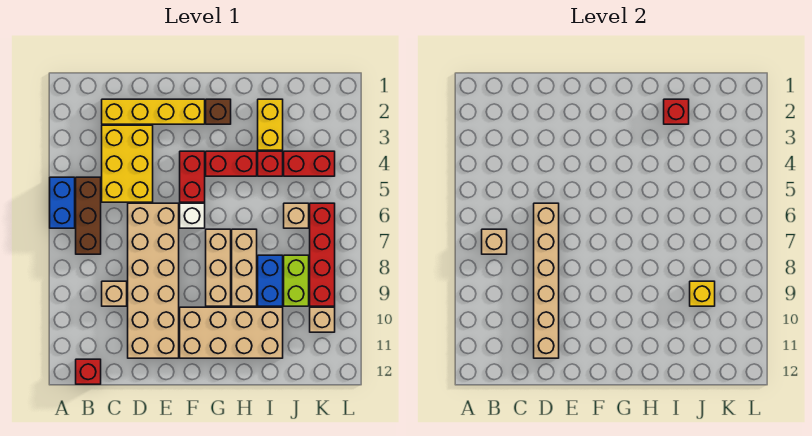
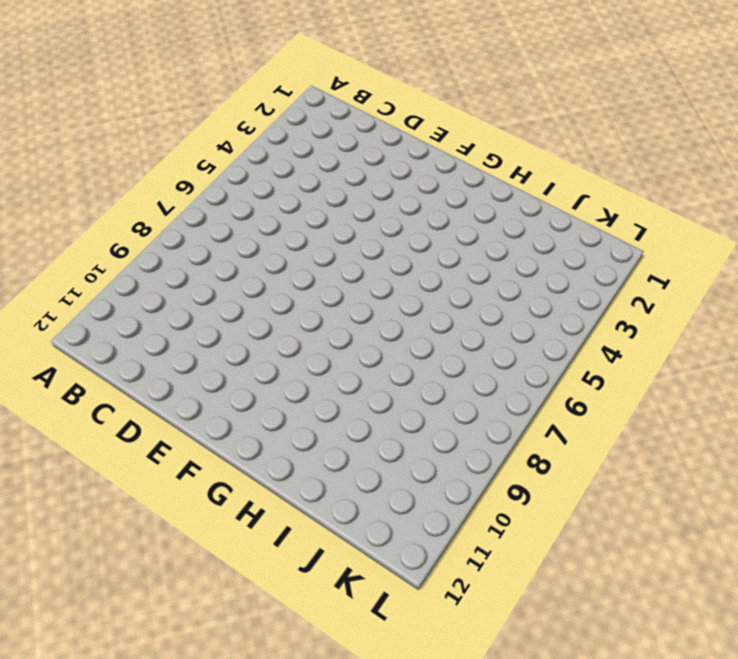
none -> blue brick A5:A6 level 1
none -> brown brick B5:B7 level 1
none -> red brick B12 level 1

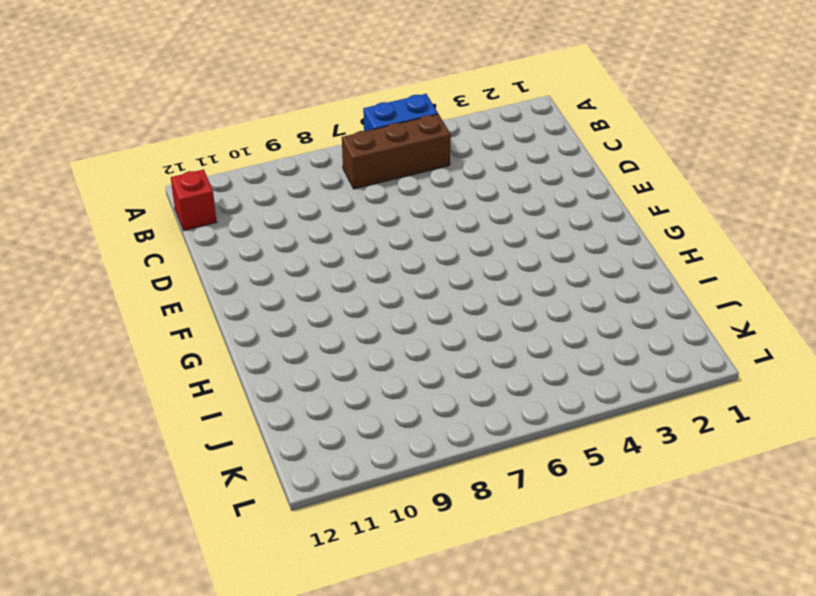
none -> yellow brick C2:F2 level 1
none -> yellow brick C3:D5 level 1
none -> tan brick C9 level 1

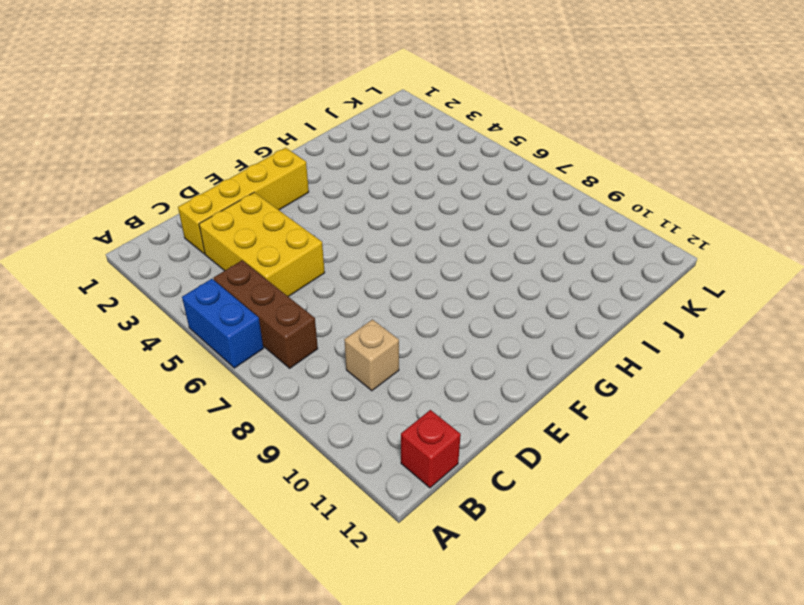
none -> tan brick D6:E11 level 1
none -> red brick F4:F5 level 1
none -> white brick F6 level 1

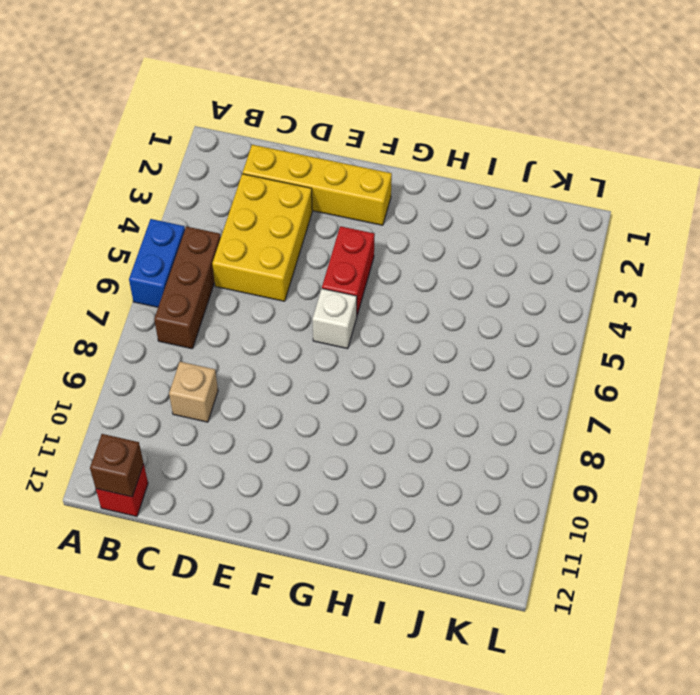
brown brick B12 level 2 -> brown brick G2 level 1
none -> tan brick D6:E11 level 1
none -> tan brick F10:I11 level 1
none -> red brick G4:H4 level 1

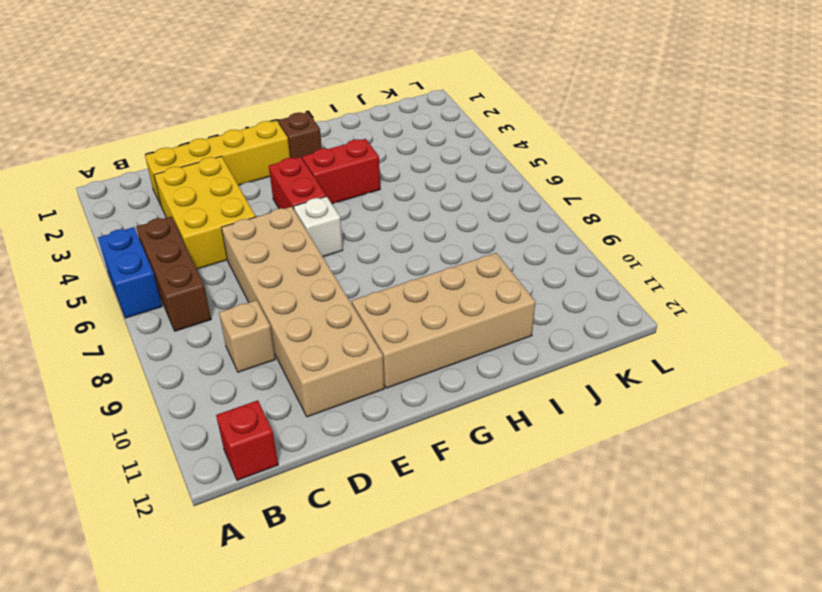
none -> tan brick G7:G9 level 1
none -> tan brick H7:H9 level 1
none -> yellow brick I2:I3 level 1

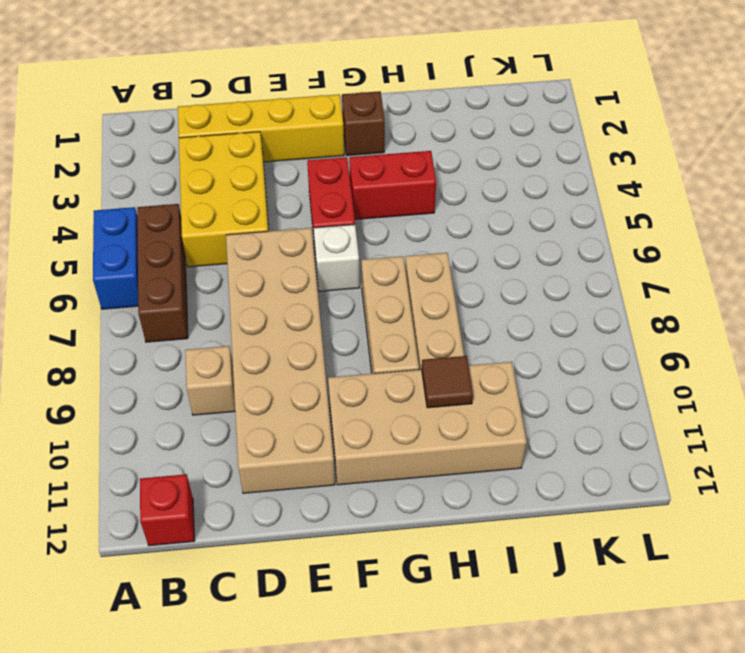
brown tile H10 level 2 -> none
none -> yellow brick I2:I3 level 1
none -> red brick I4 level 1
none -> blue brick I8:I9 level 1

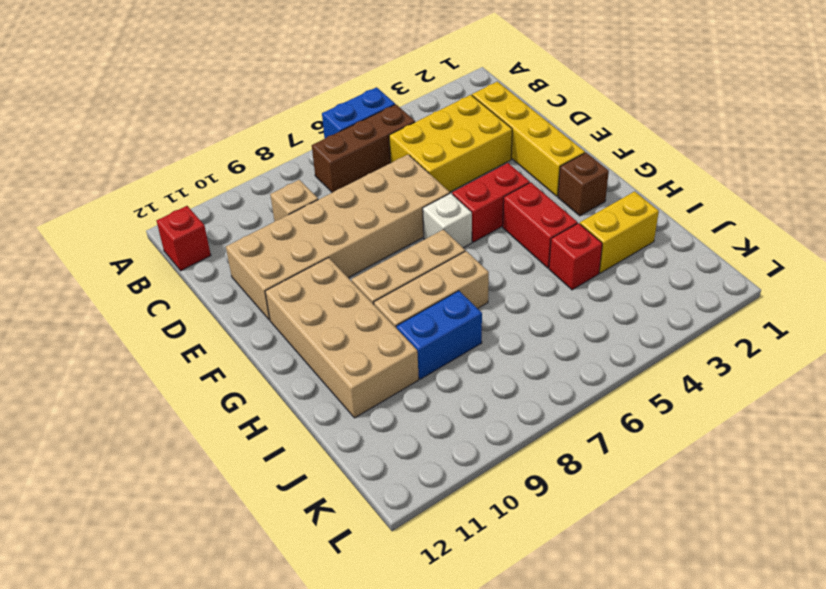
none -> red brick J4:K4 level 1
none -> tan brick J6 level 1
none -> lime brick J8:J9 level 1

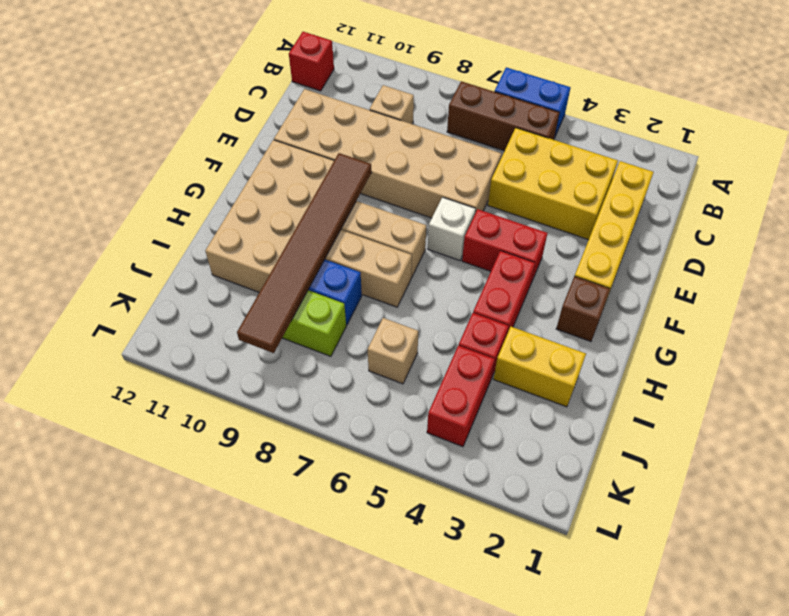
brown tile F9:K9 level 2 -> yellow brick J9 level 2
none -> red brick K6:K9 level 1
none -> tan brick K10 level 1
none -> tan brick B7 level 2

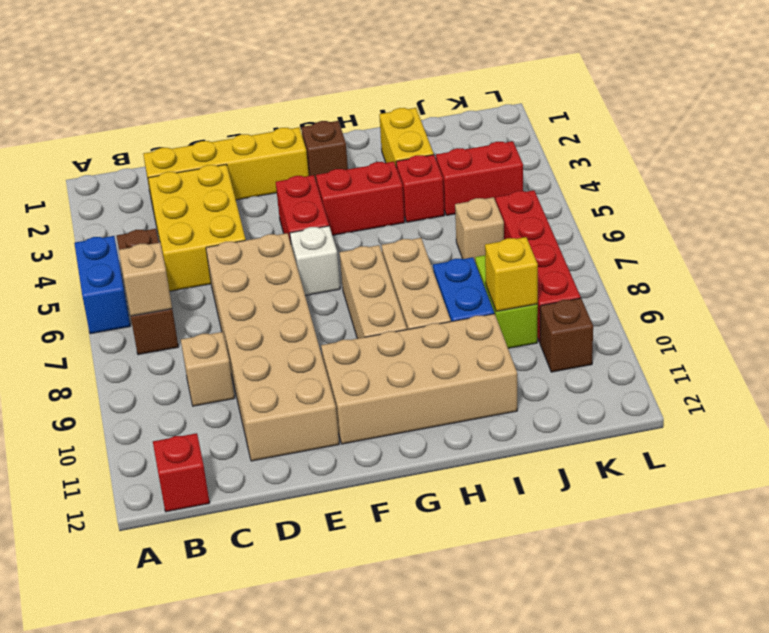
brown brick K10 level 1 -> tan brick K10 level 1
none -> tan brick D6:D11 level 2
none -> red brick I2 level 2

